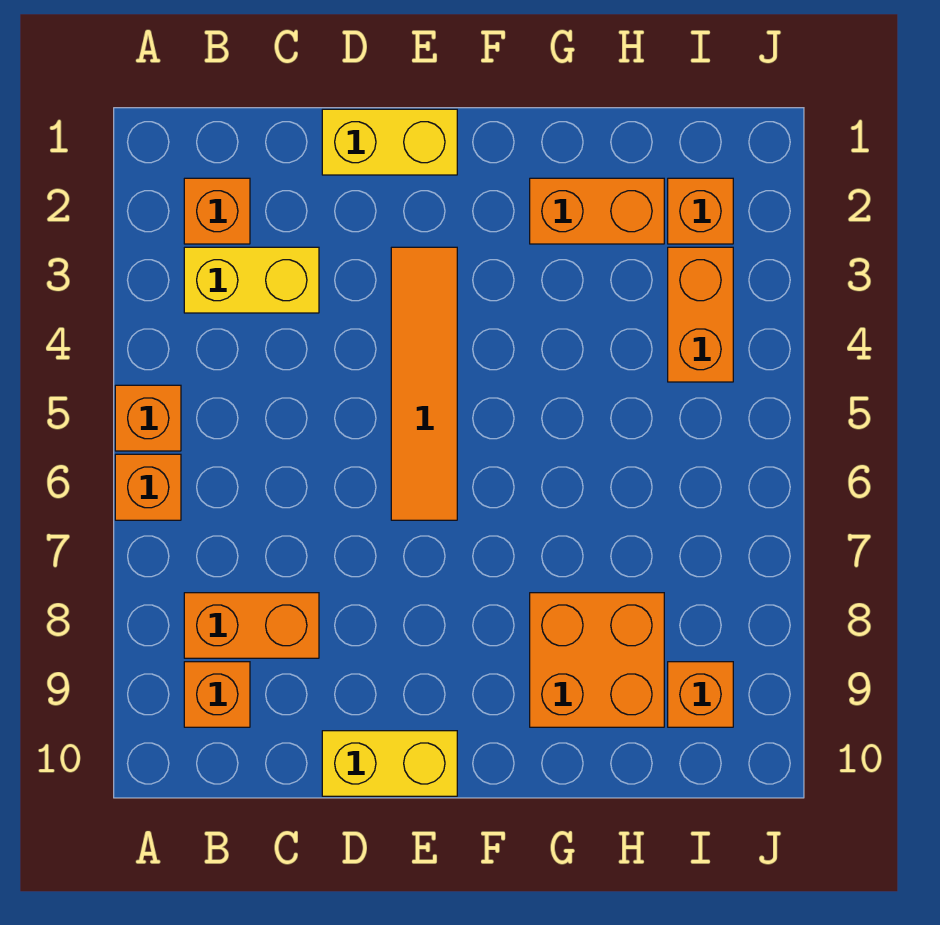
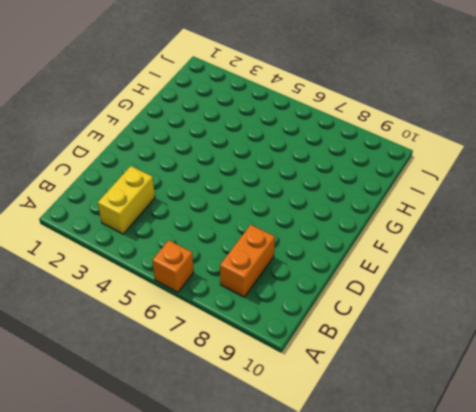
none -> orange brick A5 level 1
none -> orange brick B2 level 1
none -> orange brick B9 level 1

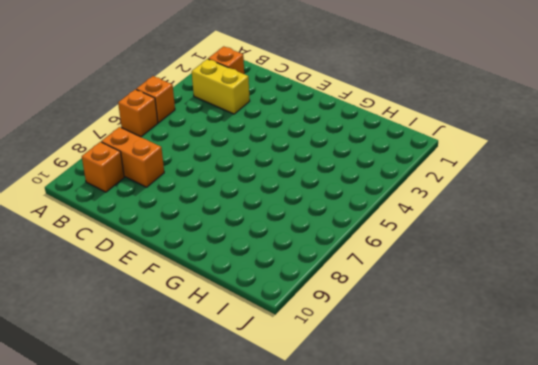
none -> yellow brick D1:E1 level 1
none -> yellow brick D10:E10 level 1
none -> orange tile E3:E6 level 1

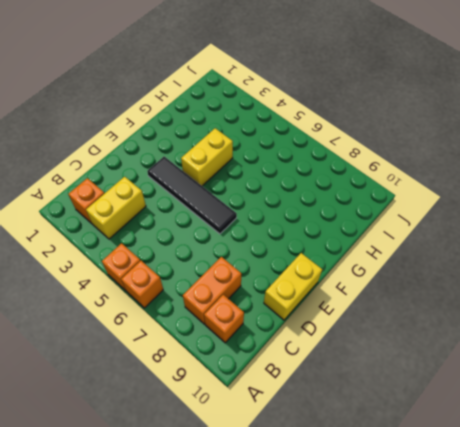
black tile E3:E6 level 1 -> orange tile E3:E6 level 1
yellow brick F4:G4 level 1 -> yellow brick D1:E1 level 1
none -> orange brick G2:H2 level 1
none -> orange brick G8:H9 level 1
none -> orange brick I2 level 1

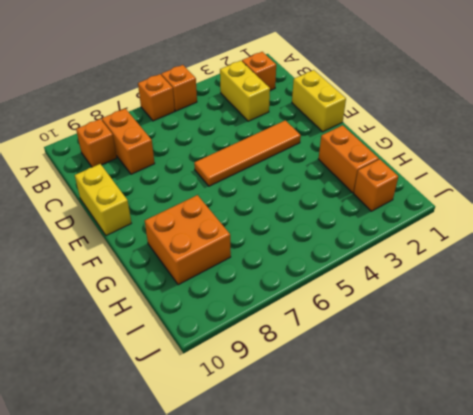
none -> orange brick I3:I4 level 1
none -> orange brick I9 level 1

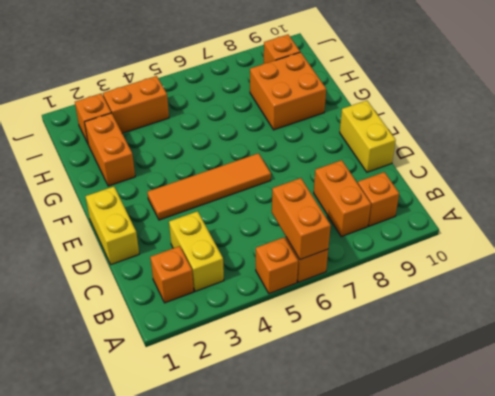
orange brick A6:B6 level 2 -> none

